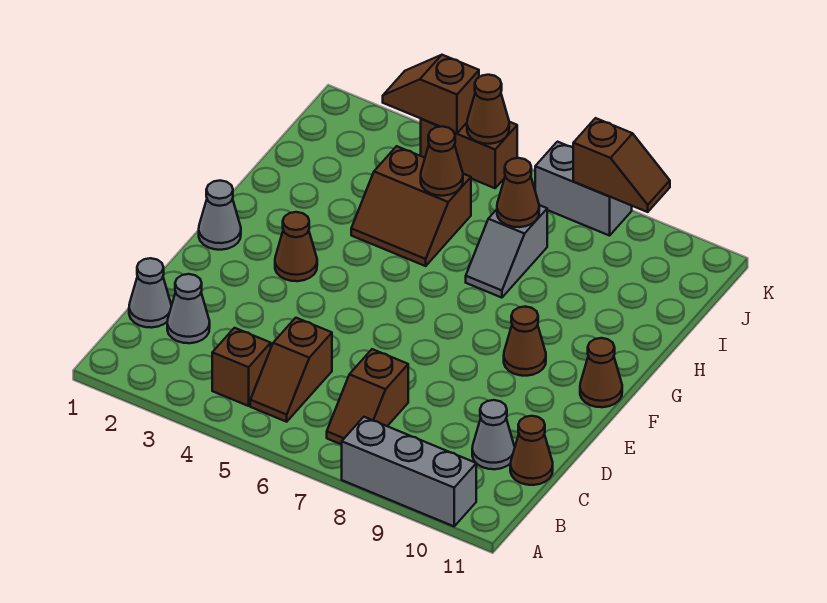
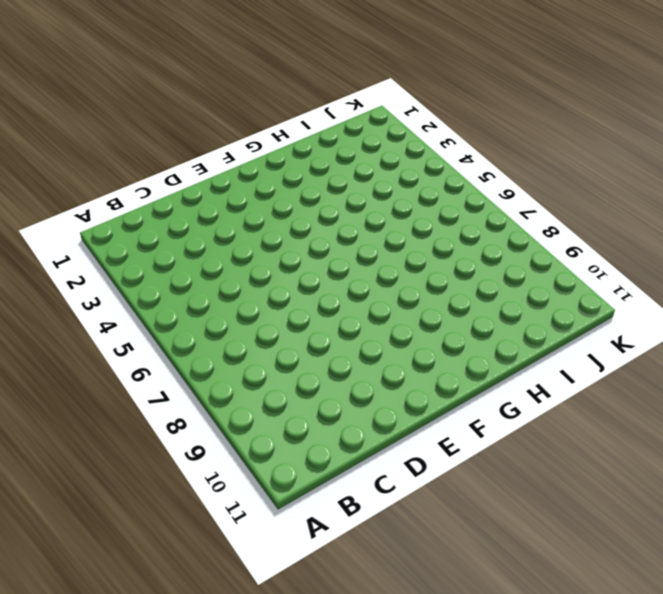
none -> grey brick A8:A10 level 1
none -> brown brick B4 level 1
none -> brown slope B5:C5 level 1 top C

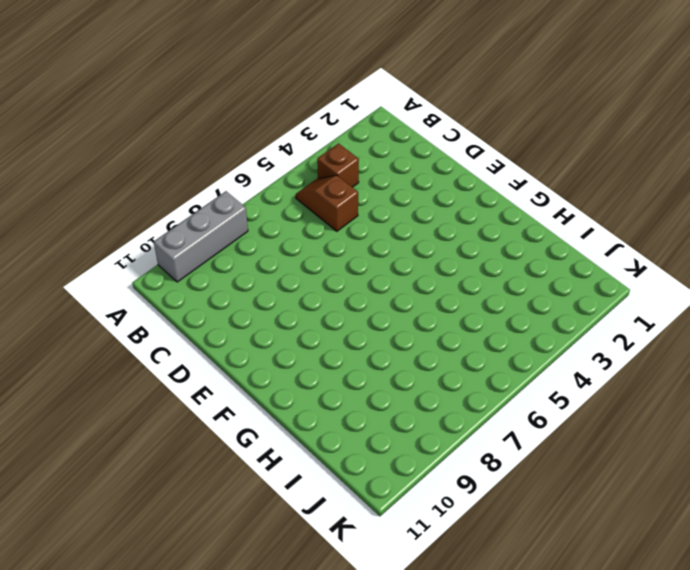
none -> brown slope B7:C7 level 1 top C
none -> grey cone C1 level 1
none -> grey cone C2 level 1

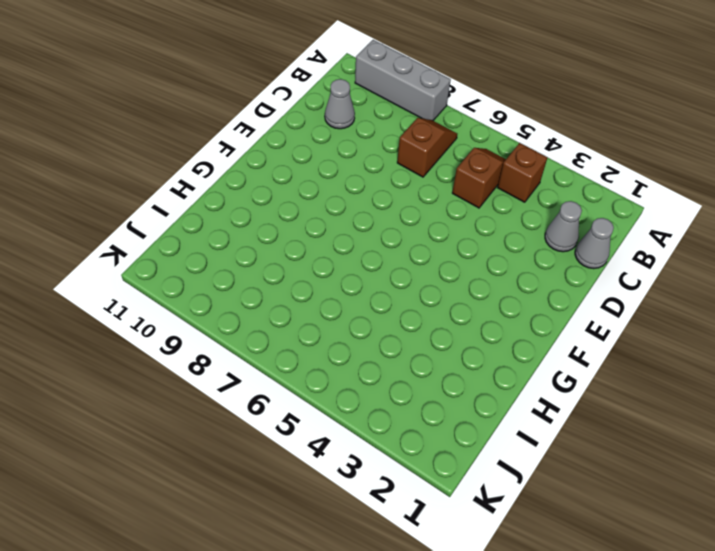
none -> brown cone C11 level 1
none -> grey cone F1 level 1
none -> brown cone F3 level 1

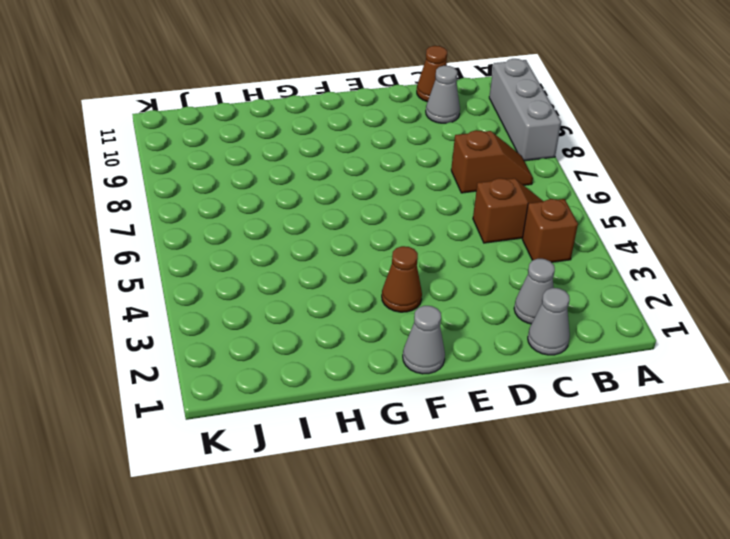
none -> brown cone F9 level 1
none -> brown cone F11 level 1
none -> brown slope H4:I5 level 1 top I

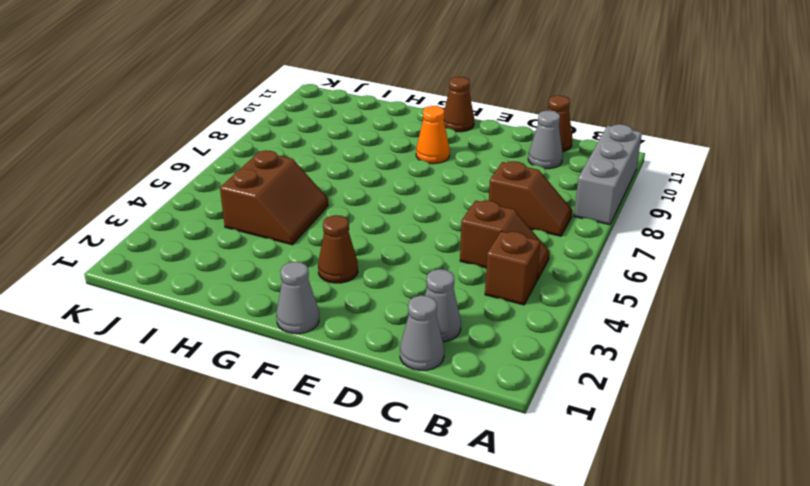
orange cone F9 level 1 -> brown cone F9 level 1
none -> grey slope H7:I7 level 1 top I
none -> brown brick K4:K5 level 1
none -> grey brick K7:K8 level 1

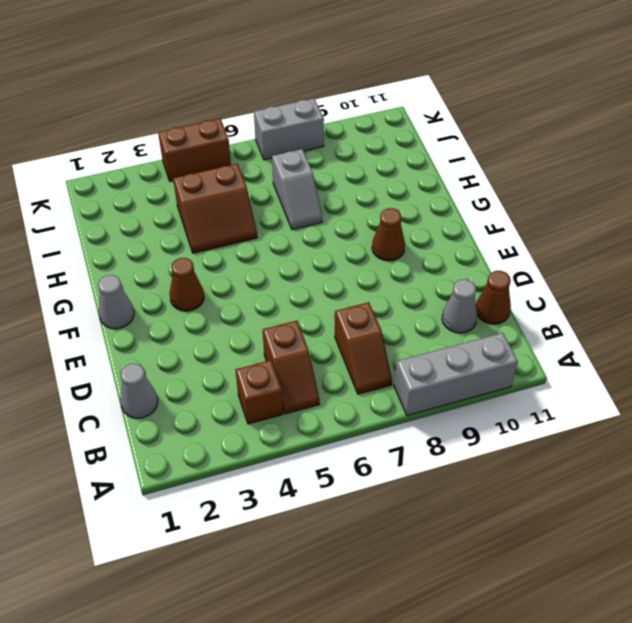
none -> grey cone C2 level 1
none -> brown cone F11 level 1
none -> brown cone I5 level 2

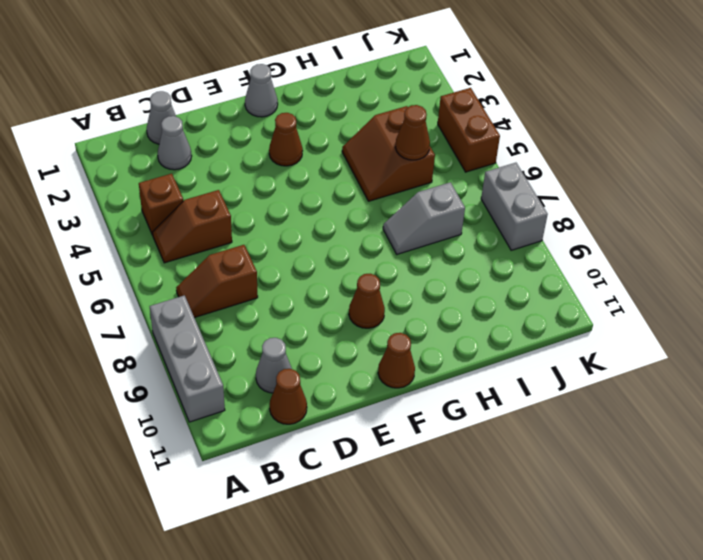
none -> brown cone I7 level 2
none -> brown slope K3:K4 level 2 top 4
none -> brown cone K5 level 2

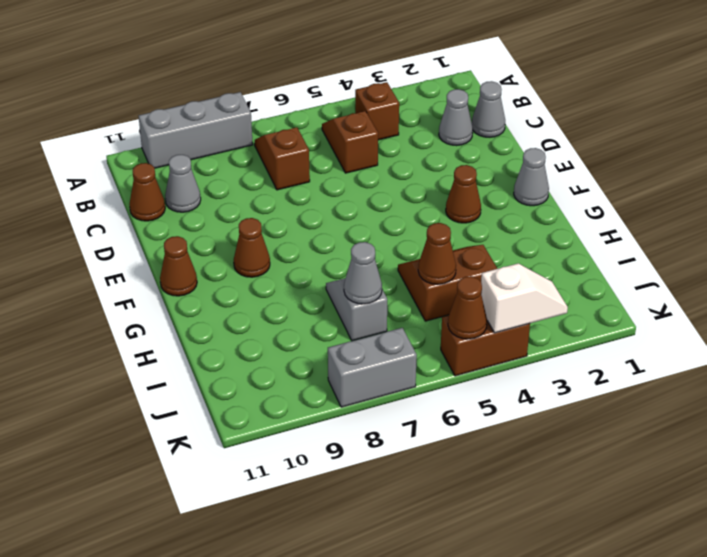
grey cone I7 level 2 -> brown cone I7 level 2
white slope K3:K4 level 2 top 4 -> brown slope K3:K4 level 2 top 4
none -> brown slope K8:K9 level 2 top 8

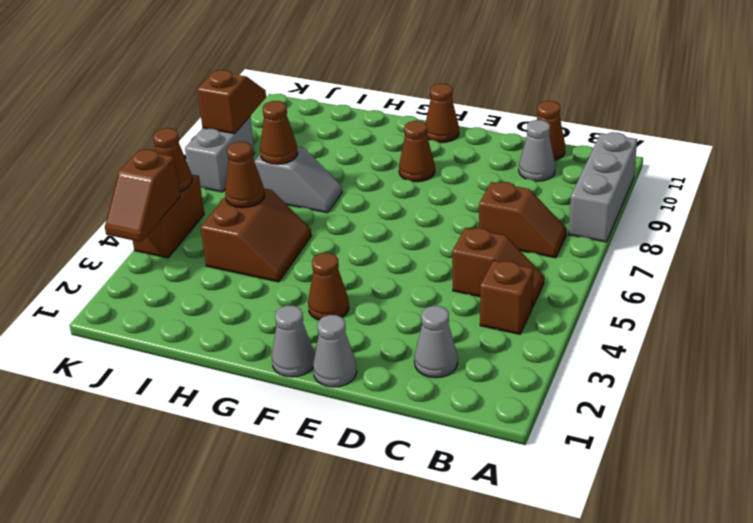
grey cone E1 level 1 -> grey cone C1 level 1

